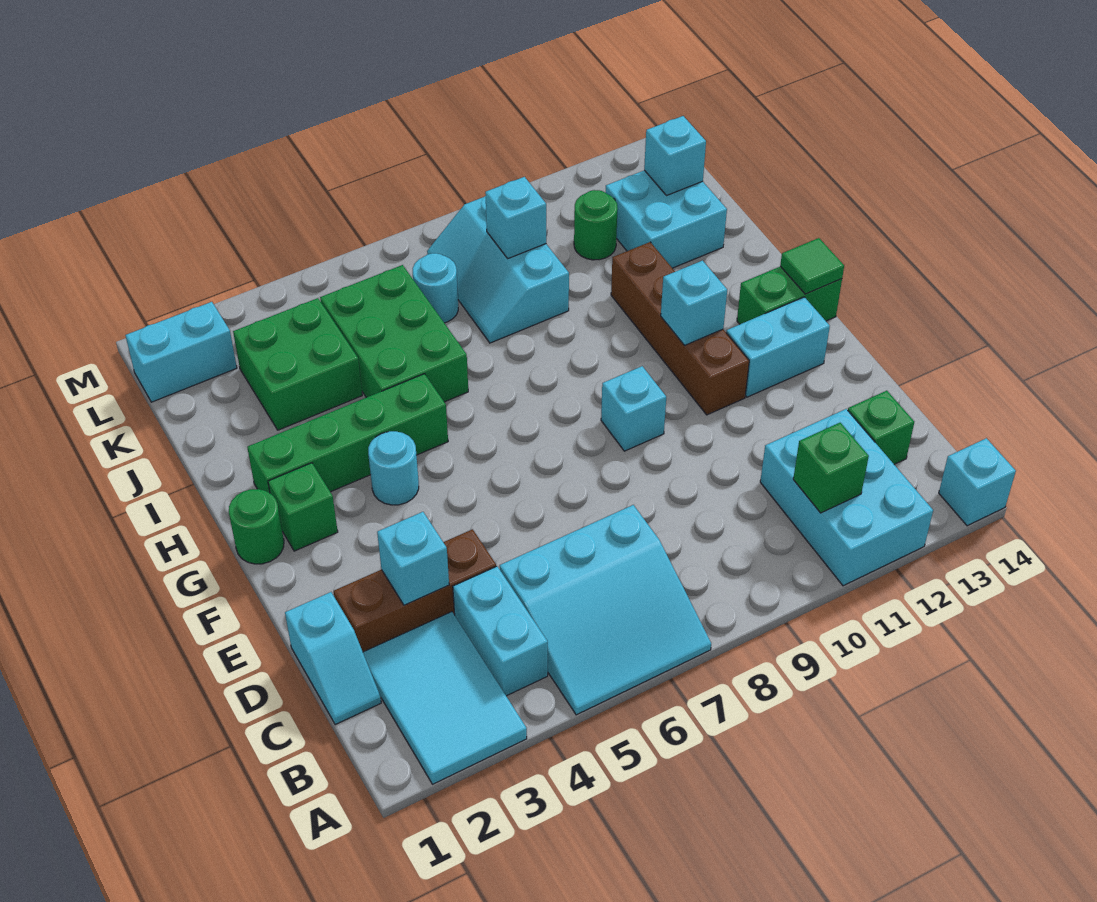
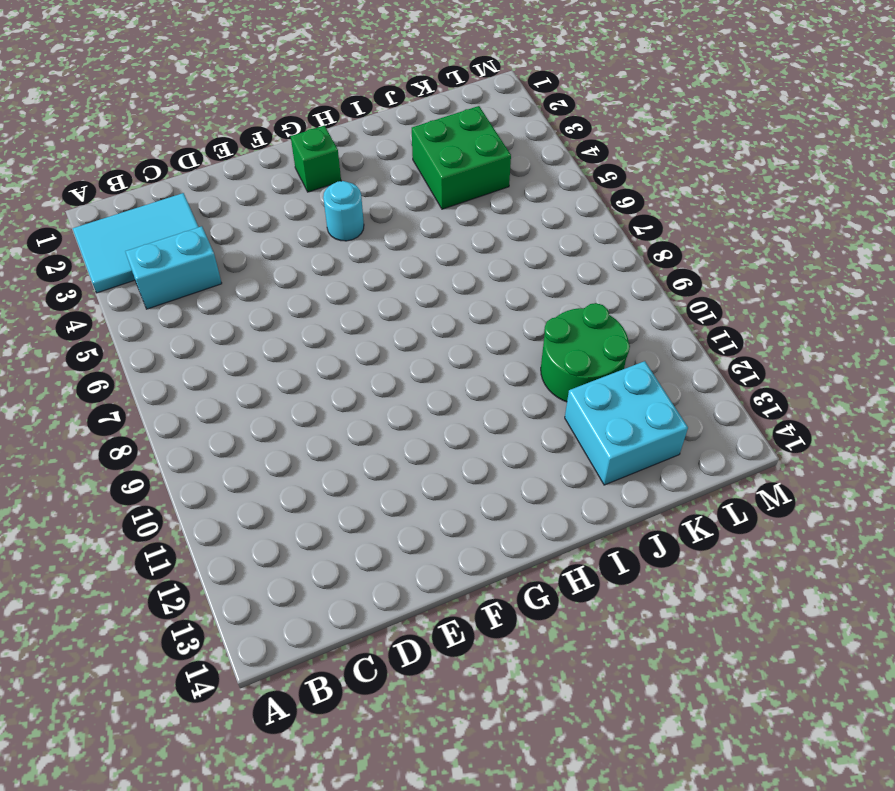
green round brick J10:K11 level 1 -> green round brick K11 level 1
none -> cyan slope A5:C7 level 1 top C
none -> cyan brick A11:C12 level 1
none -> cyan brick A14 level 1

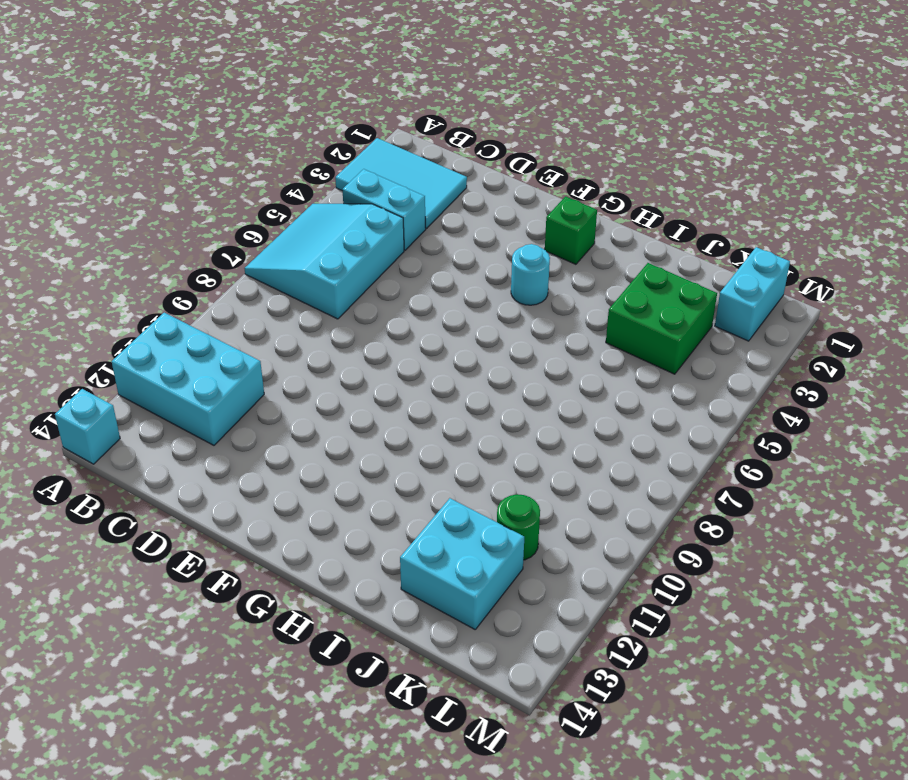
none -> cyan slope C1:D1 level 1 top D
none -> green brick C13 level 1
none -> brown brick D2:D4 level 1

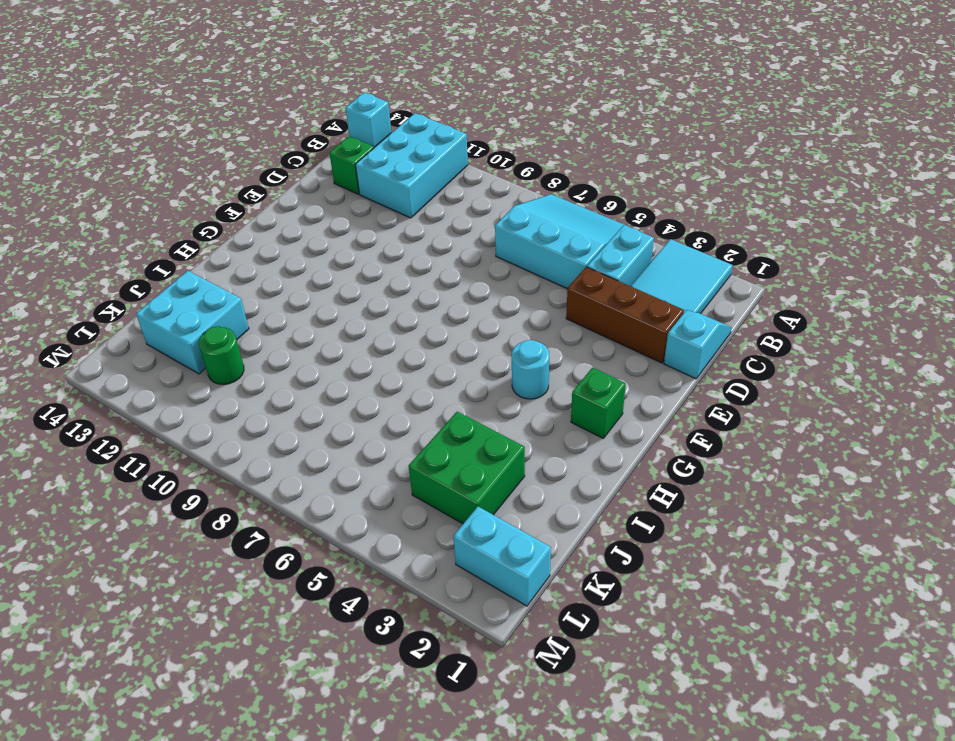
none -> cyan brick F9 level 1
none -> brown brick F11:I11 level 1
none -> cyan brick F12:F13 level 1

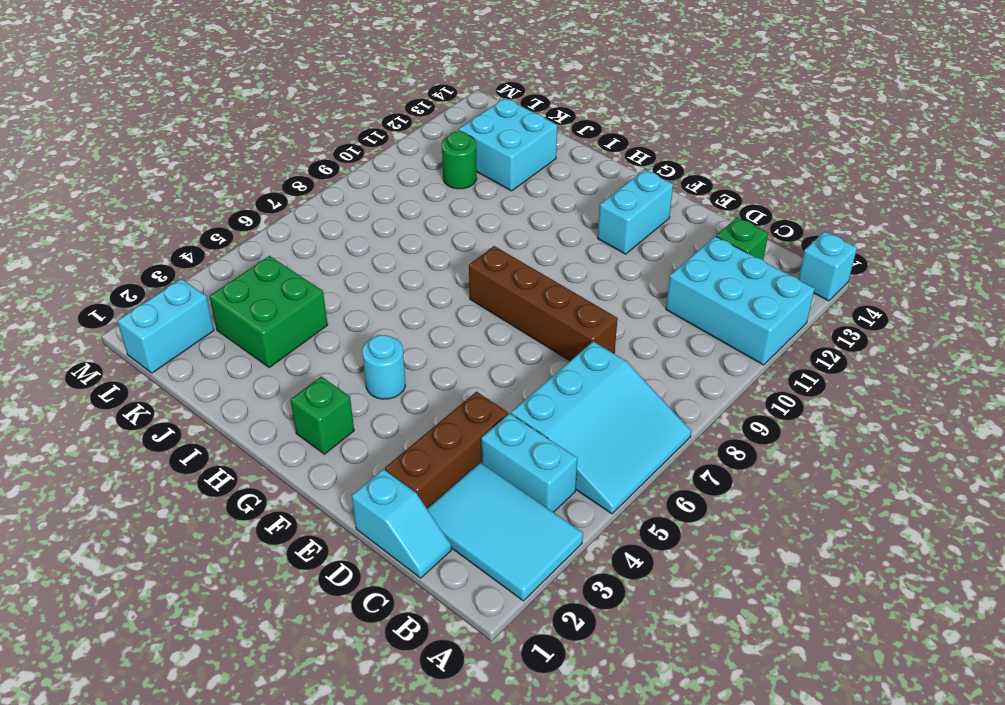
brown brick D8:G8 level 1 -> brown brick F11:I11 level 1
none -> cyan brick F9 level 1
none -> green round brick G1 level 1
none -> green brick G13:G14 level 1

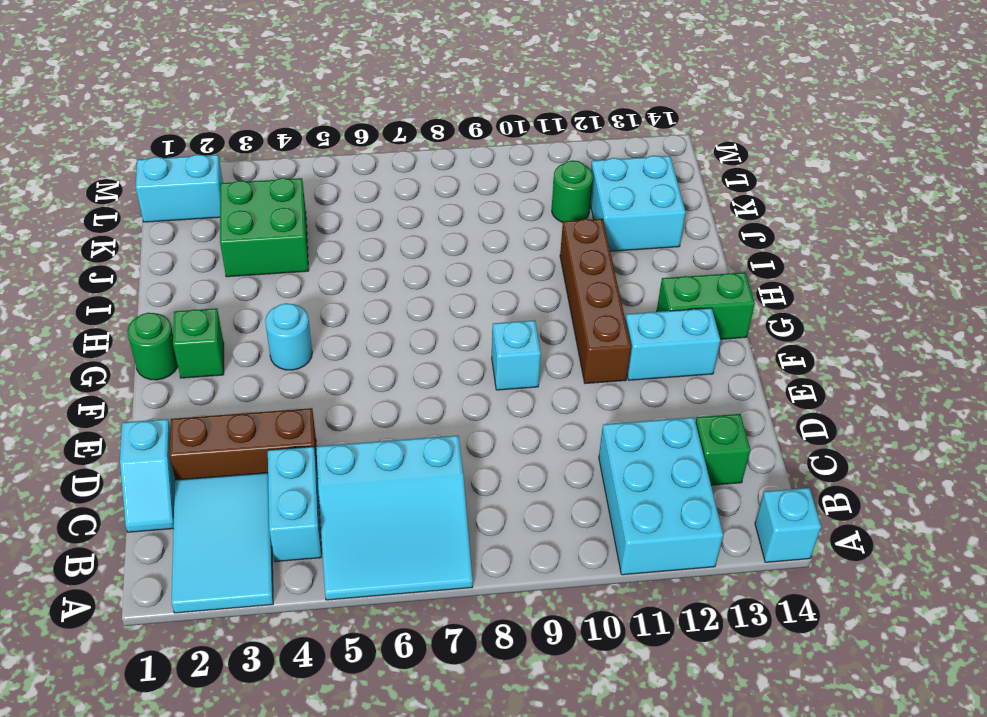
none -> green brick H2:H5 level 1
none -> green brick I5:K6 level 1
none -> cyan slope J8:L9 level 1 top 9

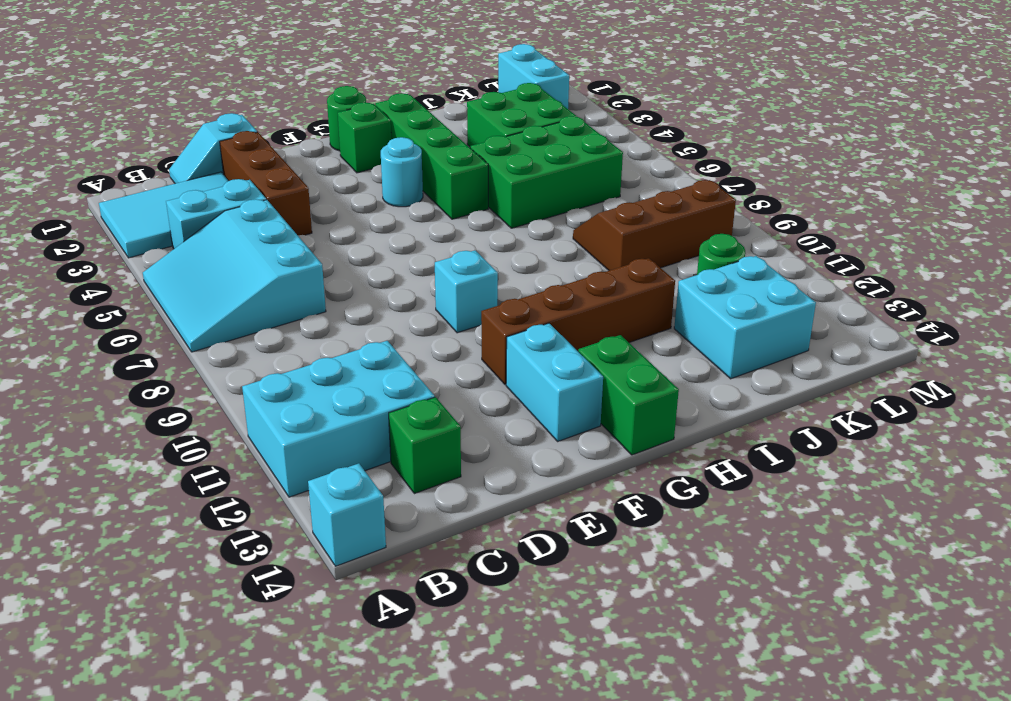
brown slope J8:L9 level 1 top 9 -> cyan slope J8:L9 level 1 top 9
none -> cyan round brick K7 level 1
none -> green brick B11 level 2
none -> cyan brick D3 level 2

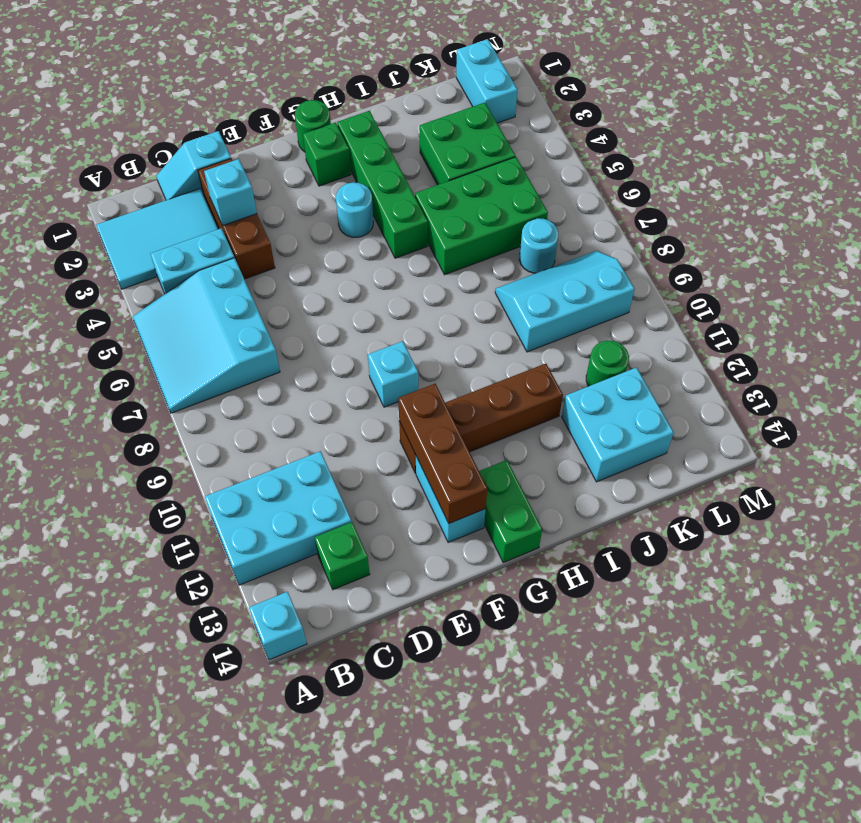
brown brick F11:F13 level 2 -> none
none -> green brick B11 level 2
none -> cyan brick G11 level 2
none -> green tile G14 level 2

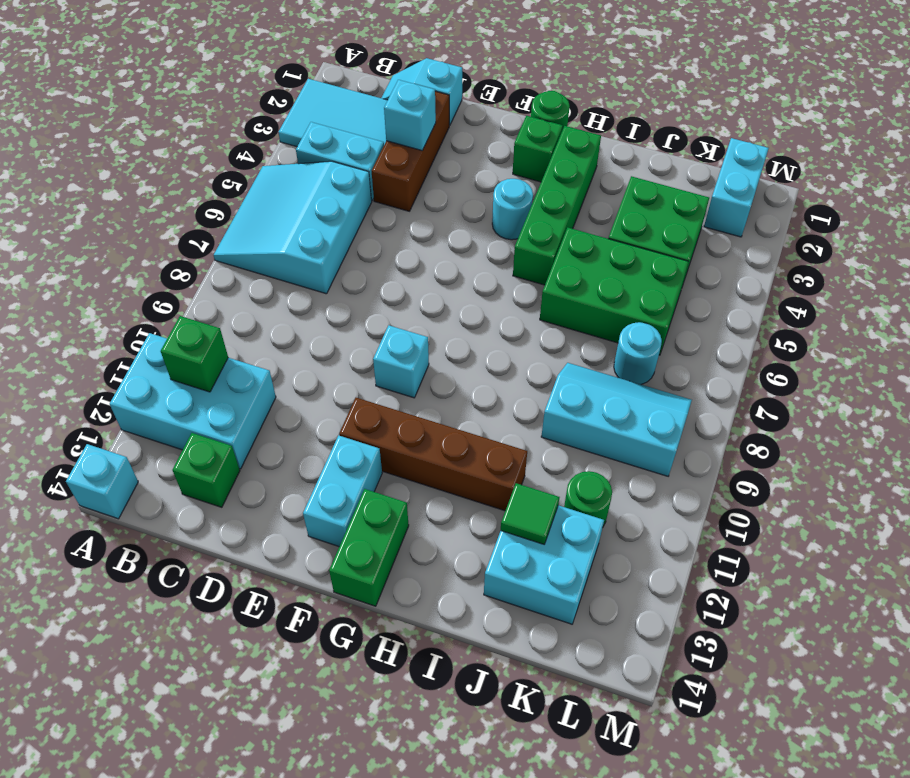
green tile J12 level 2 -> green tile G14 level 2
none -> cyan brick G11 level 2
none -> cyan brick K9 level 2
none -> cyan brick K13 level 2

